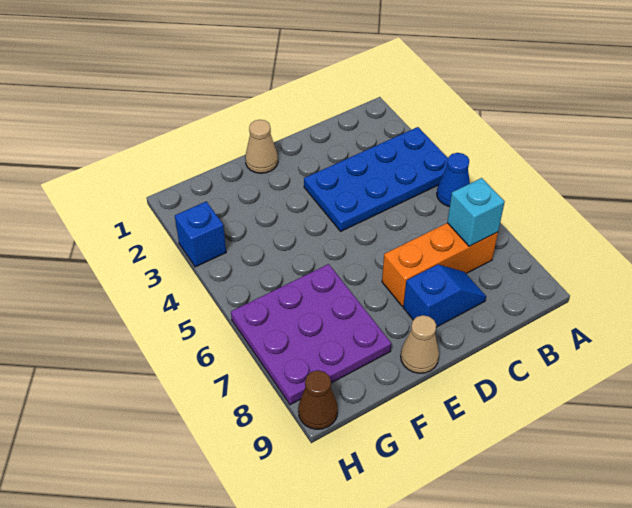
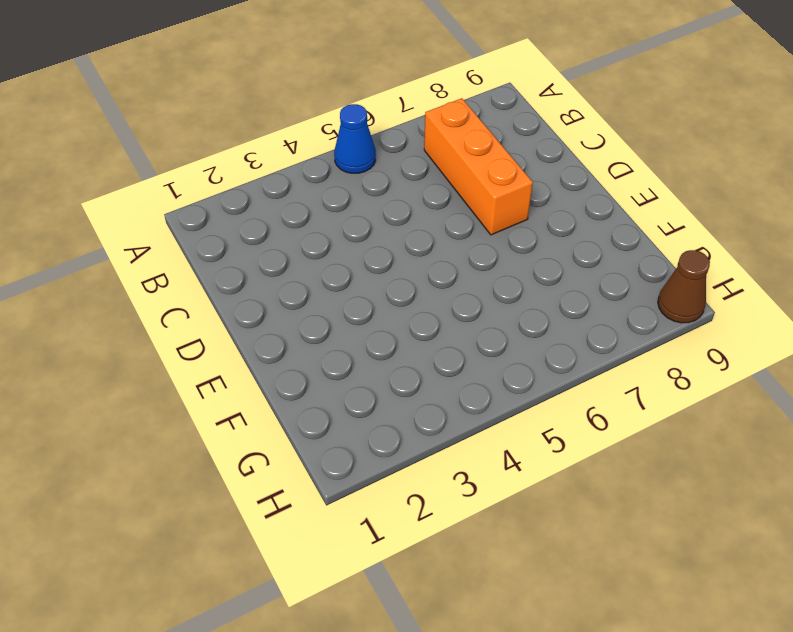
none -> blue plate A3:D4 level 1
none -> blue slope C8:D8 level 1 top D

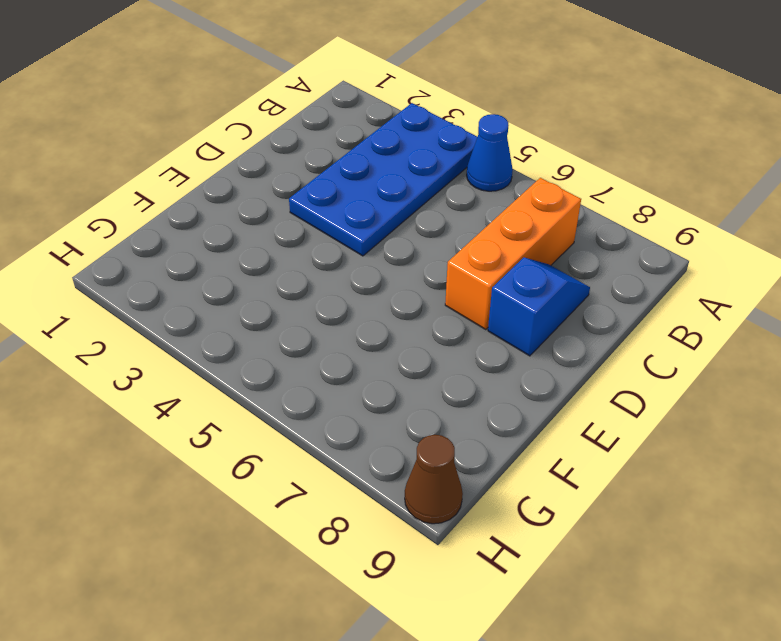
none -> tan cone E1 level 1
none -> tan cone E9 level 1

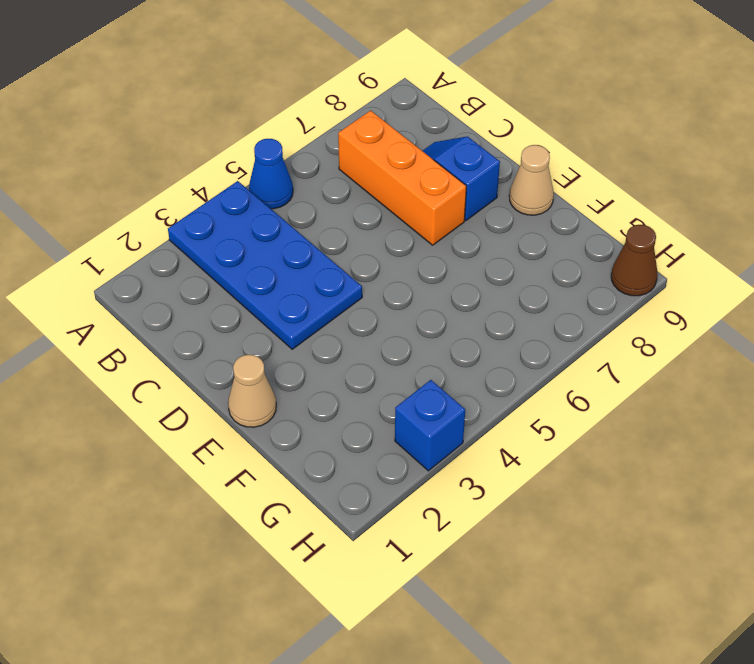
none -> purple plate F6:H8 level 1
none -> cyan brick B7 level 2

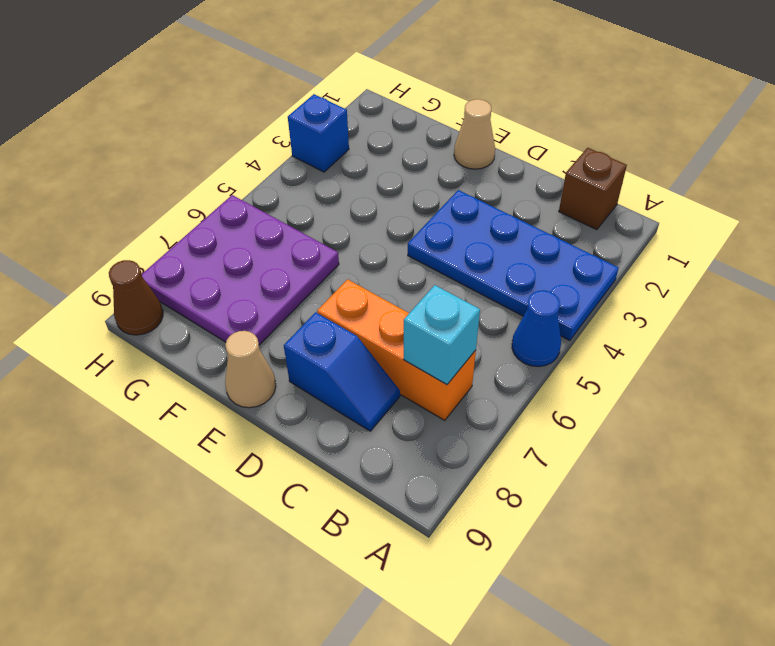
brown brick B1 level 1 -> none

